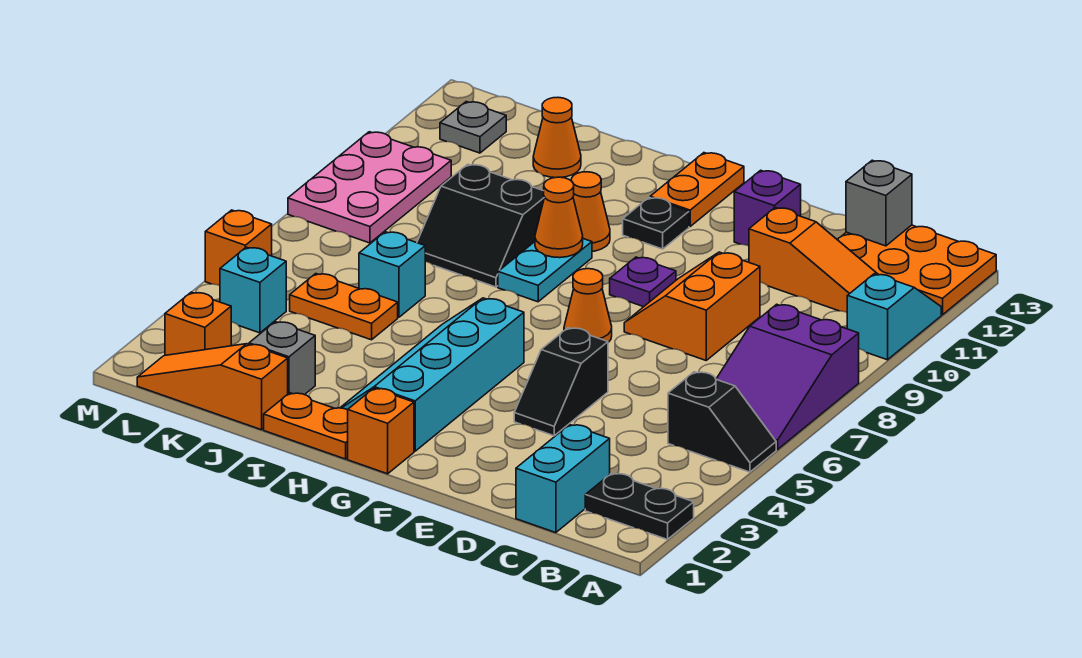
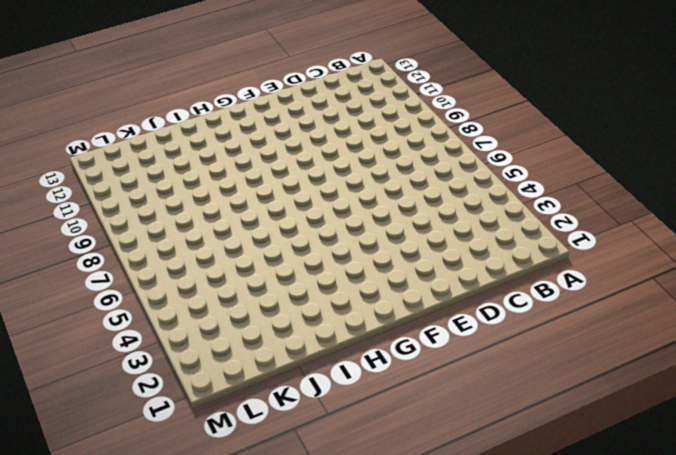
none -> black plate A2:B2 level 1
none -> black slope A5:B5 level 1 top B
none -> purple slope A6:B8 level 1 top 8
none -> cyan slope A10:A11 level 1 top 10

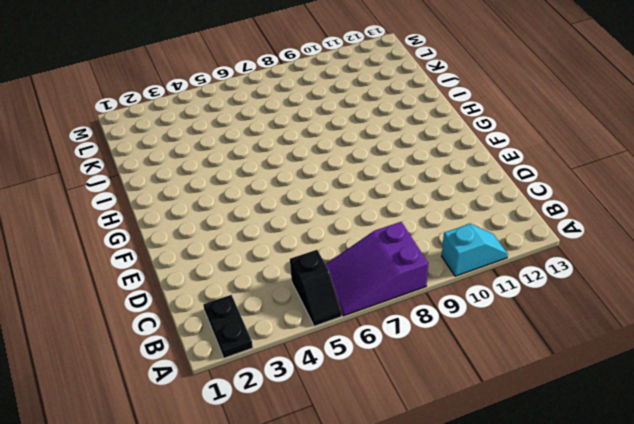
none -> orange plate A12:C13 level 1
none -> orange slope B11:D11 level 1 top D
none -> cyan brick C1:C2 level 1
none -> orange slope D8:E9 level 1 top D

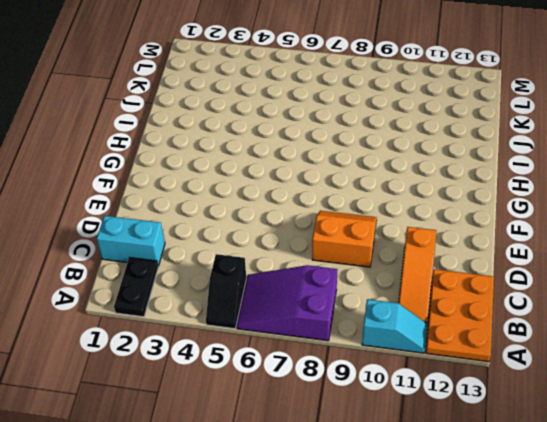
none -> black slope E4:E5 level 1 top 5
none -> purple brick E12 level 1
none -> orange cone F7 level 1
none -> purple plate F9 level 1

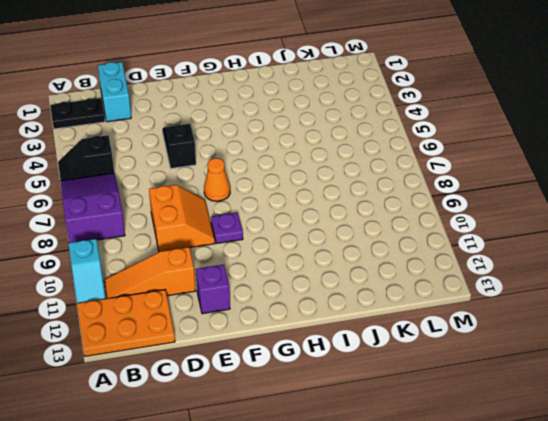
none -> orange brick G1 level 1
none -> cyan slope G2:H5 level 1 top G
none -> black plate G11 level 1
none -> orange plate G12:G13 level 1

